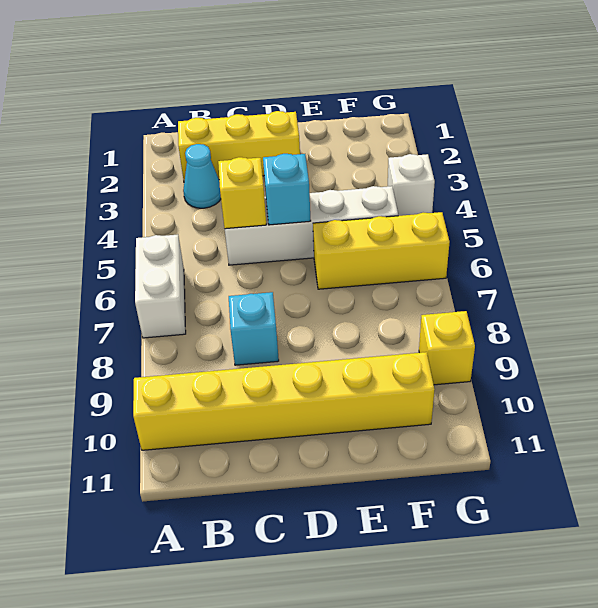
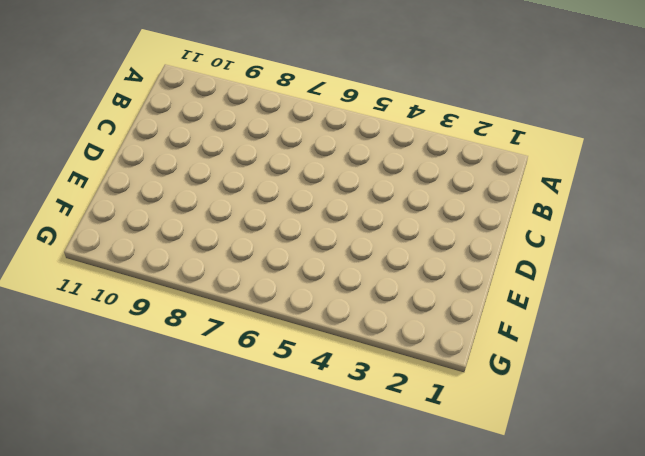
none -> white brick A6:A7 level 1
none -> yellow brick A10:F10 level 1

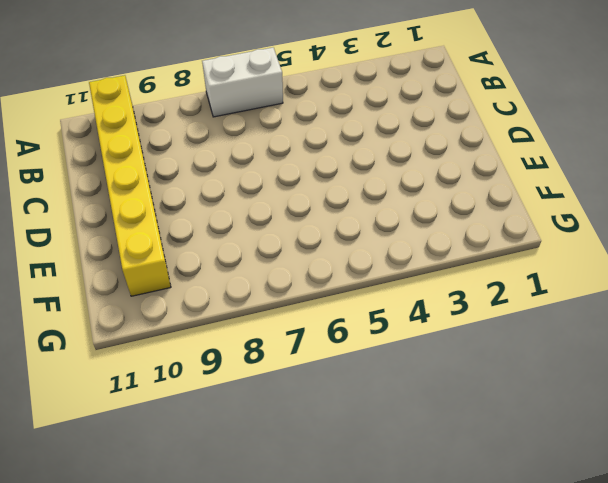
none -> yellow brick B2:D2 level 1
none -> cyan cone B3 level 1

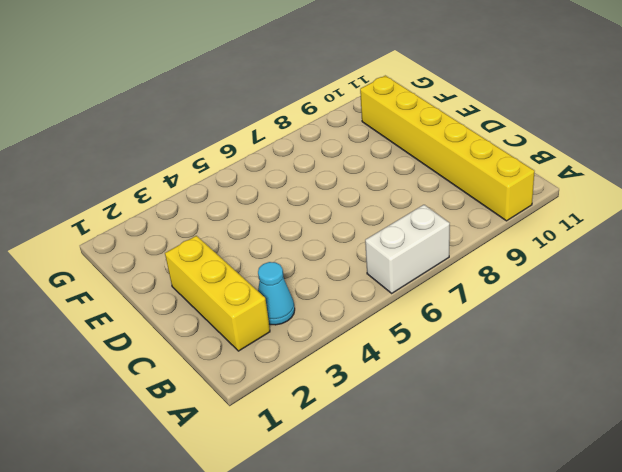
none -> white brick C5:F5 level 1
none -> cyan brick C8 level 1

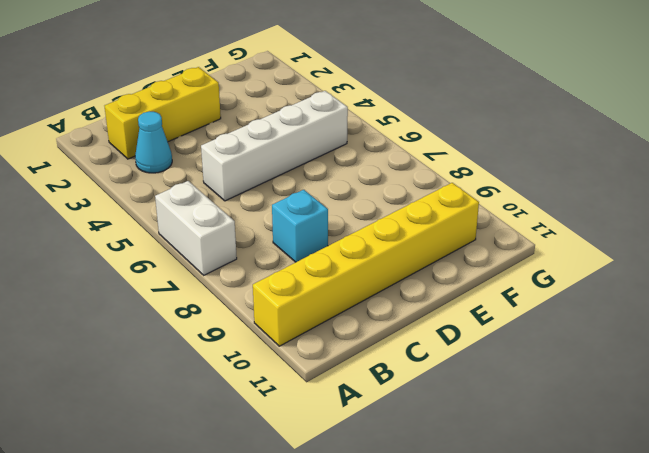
none -> yellow brick E6:G6 level 1
none -> white brick G4 level 1

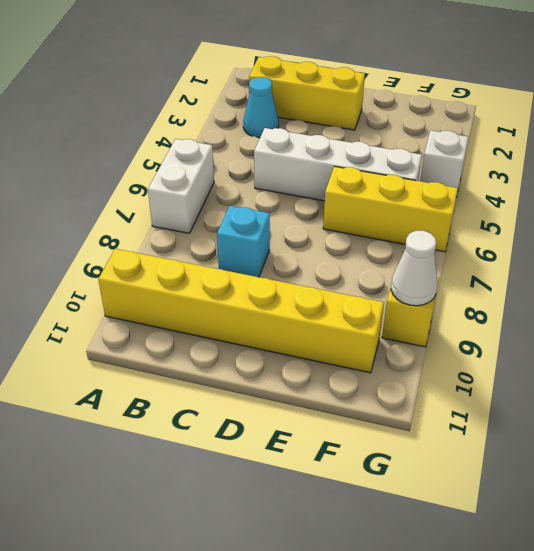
white cone G9 level 2 -> none
none -> yellow brick C5 level 2
none -> cyan brick D5 level 2

